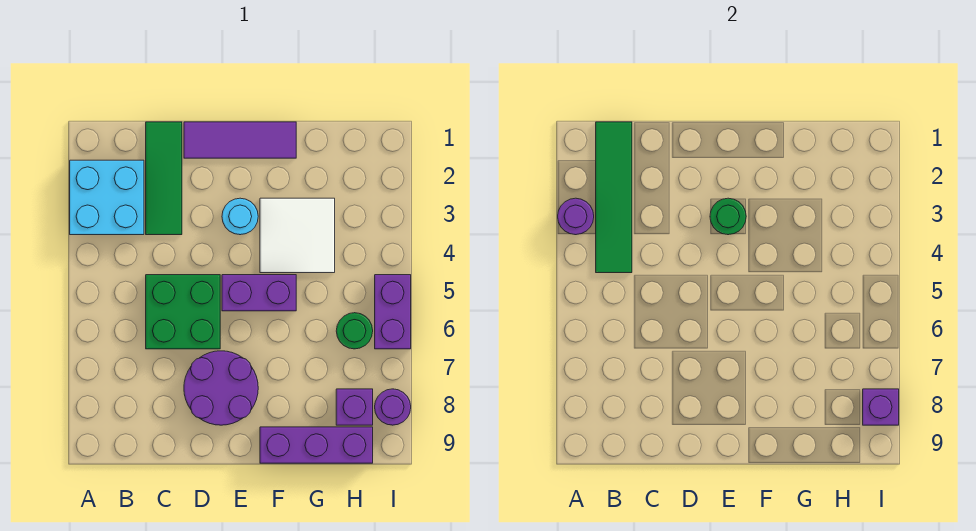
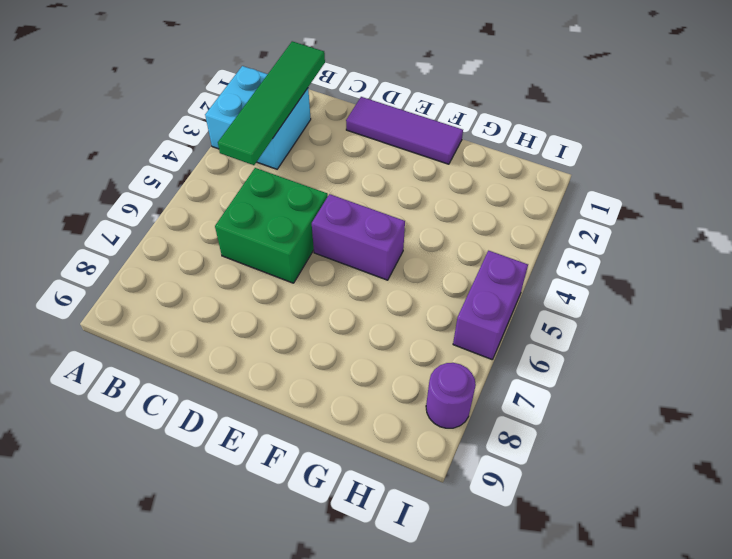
none -> green tile C1:C3 level 1
none -> purple round brick D7:E8 level 1
none -> cyan round brick E3 level 1

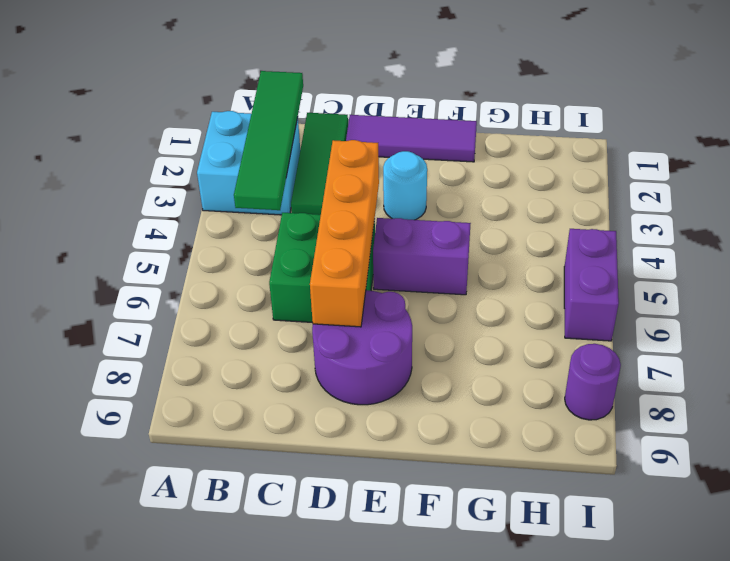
orange brick D4:D7 level 2 -> none
none -> white tile F3:G4 level 1
none -> purple brick F9:H9 level 1
none -> green round brick H6 level 1

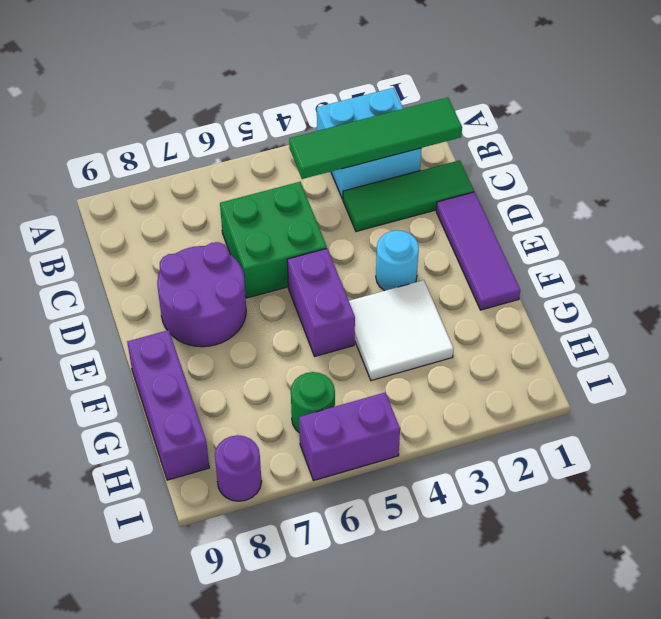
none -> purple brick H8 level 1
none -> purple round brick A3 level 2
none -> green round brick E3 level 2

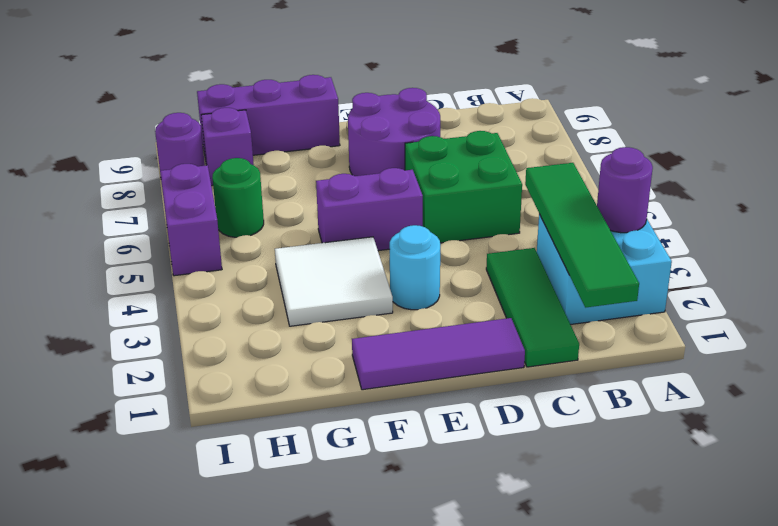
none -> green round brick E3 level 2
none -> purple brick I8 level 2

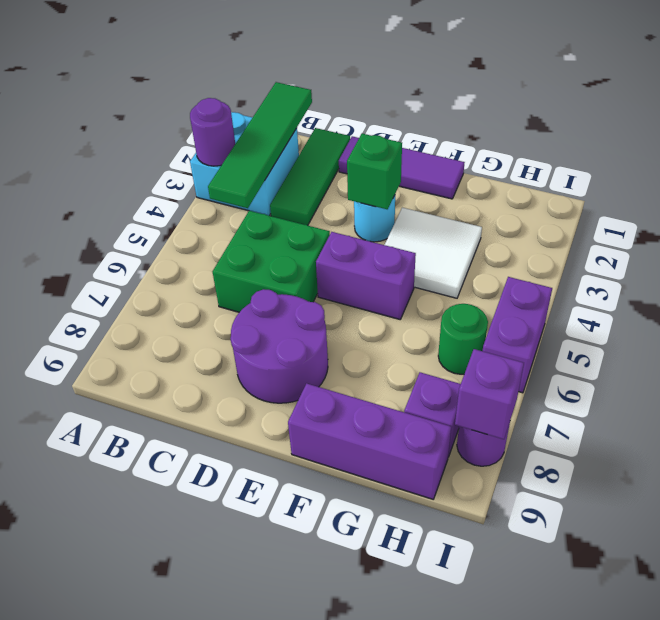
green brick E3 level 2 -> green round brick E3 level 2

